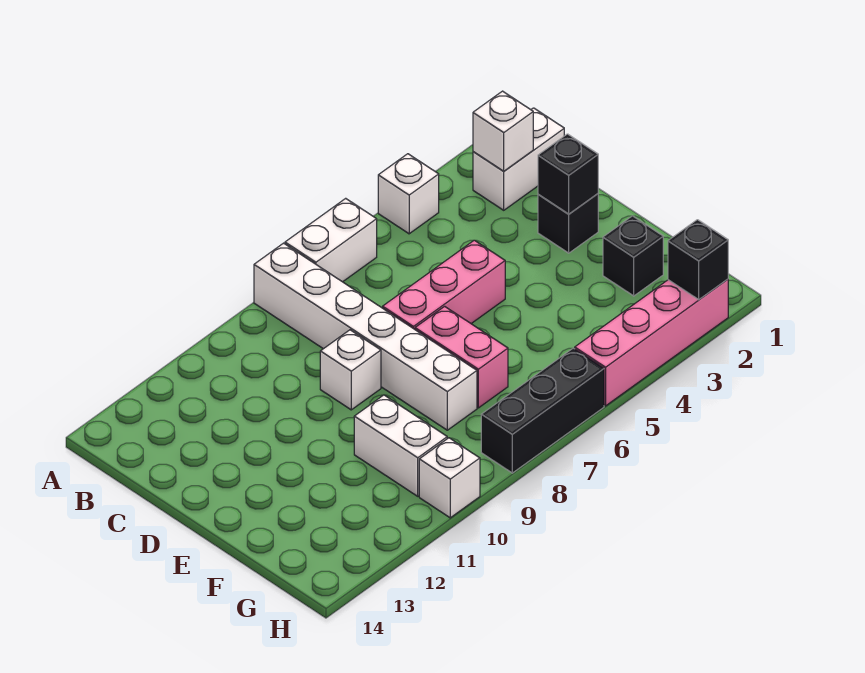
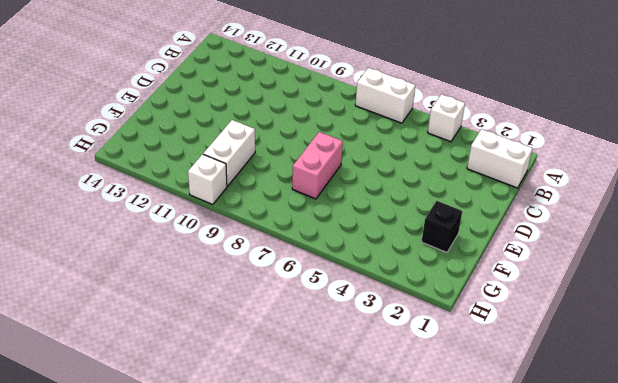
none -> white brick A8:F8 level 1
none -> black brick D2 level 1
none -> pink brick D5:D7 level 1

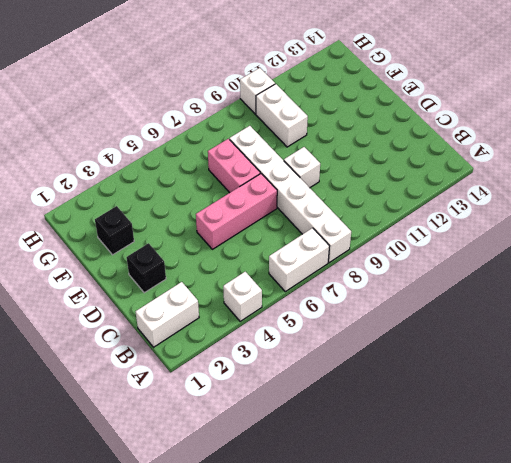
none -> pink brick H2:H5 level 1
none -> black brick H6:H8 level 1
none -> white brick B2 level 2

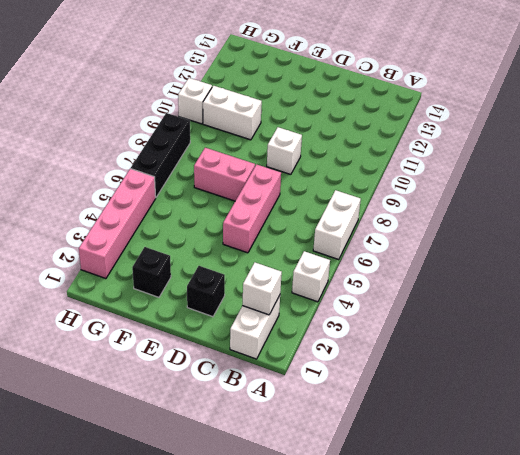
none -> white brick A8:F8 level 1
none -> black brick D2 level 2
none -> black brick H2 level 2

